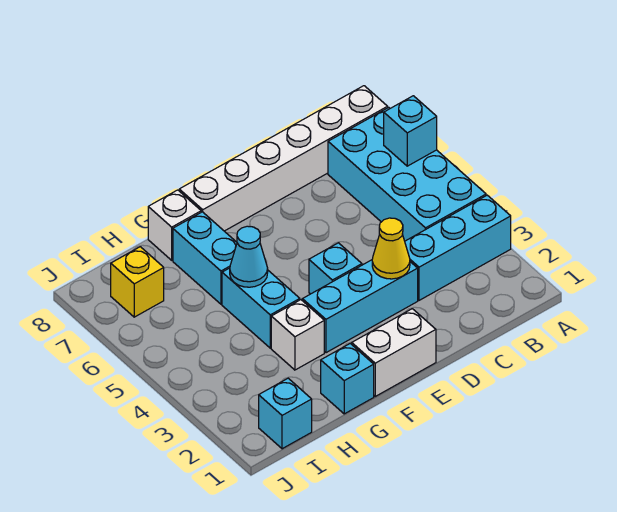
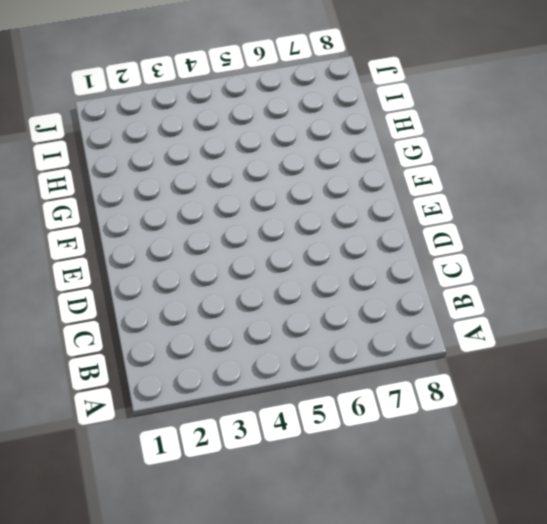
none -> cyan brick A3:C3 level 1
none -> cyan brick A4:B7 level 1
none -> white brick A8:F8 level 1

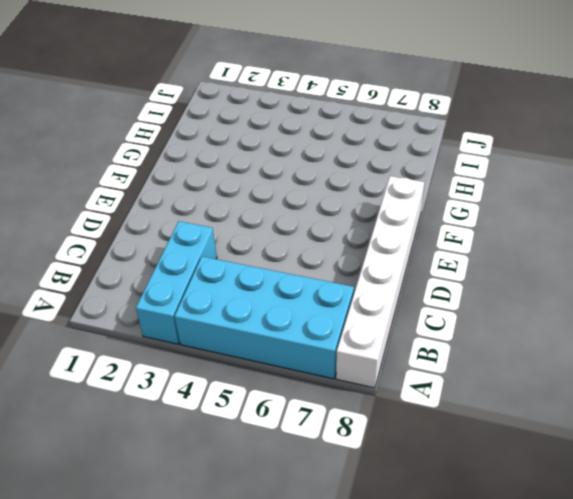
none -> cyan brick D3:F3 level 1
none -> white brick E1:F1 level 1
none -> cyan brick E4 level 1

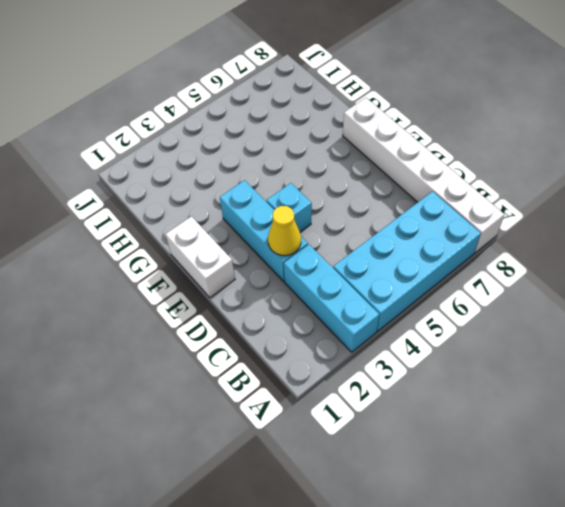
none -> cyan brick G1 level 1
none -> white brick G3 level 1
none -> cyan brick G4:G5 level 1

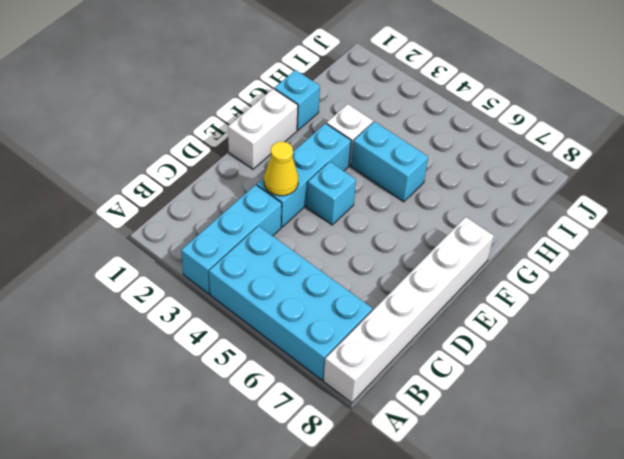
none -> cyan brick G6:G7 level 1
none -> white brick G8 level 1
none -> cyan brick I1 level 1

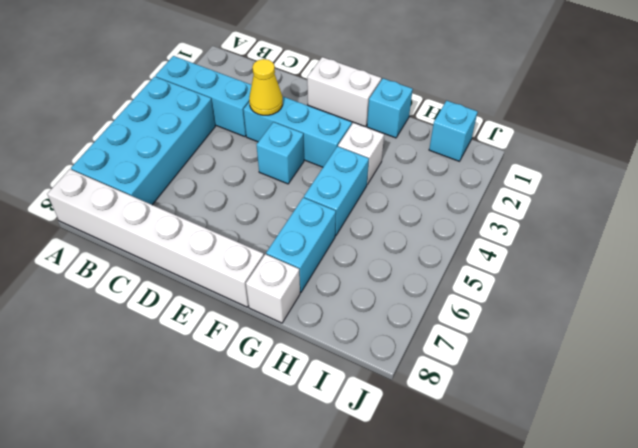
none -> yellow brick I7 level 1
none -> cyan brick A6 level 2
none -> cyan cone G5 level 2

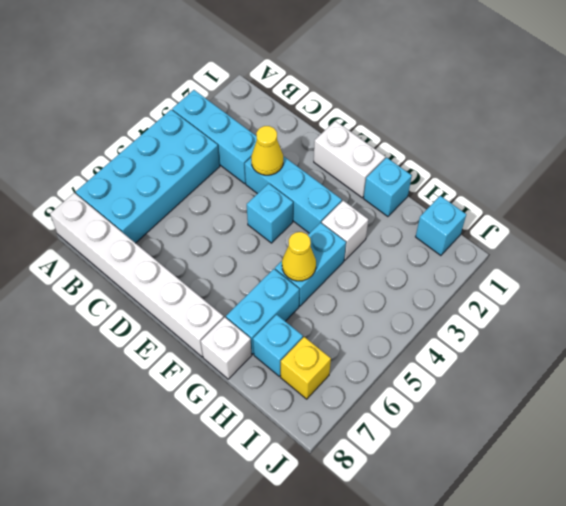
yellow cone G5 level 2 -> cyan cone G5 level 2
cyan brick H7 level 1 -> cyan brick A6 level 2

